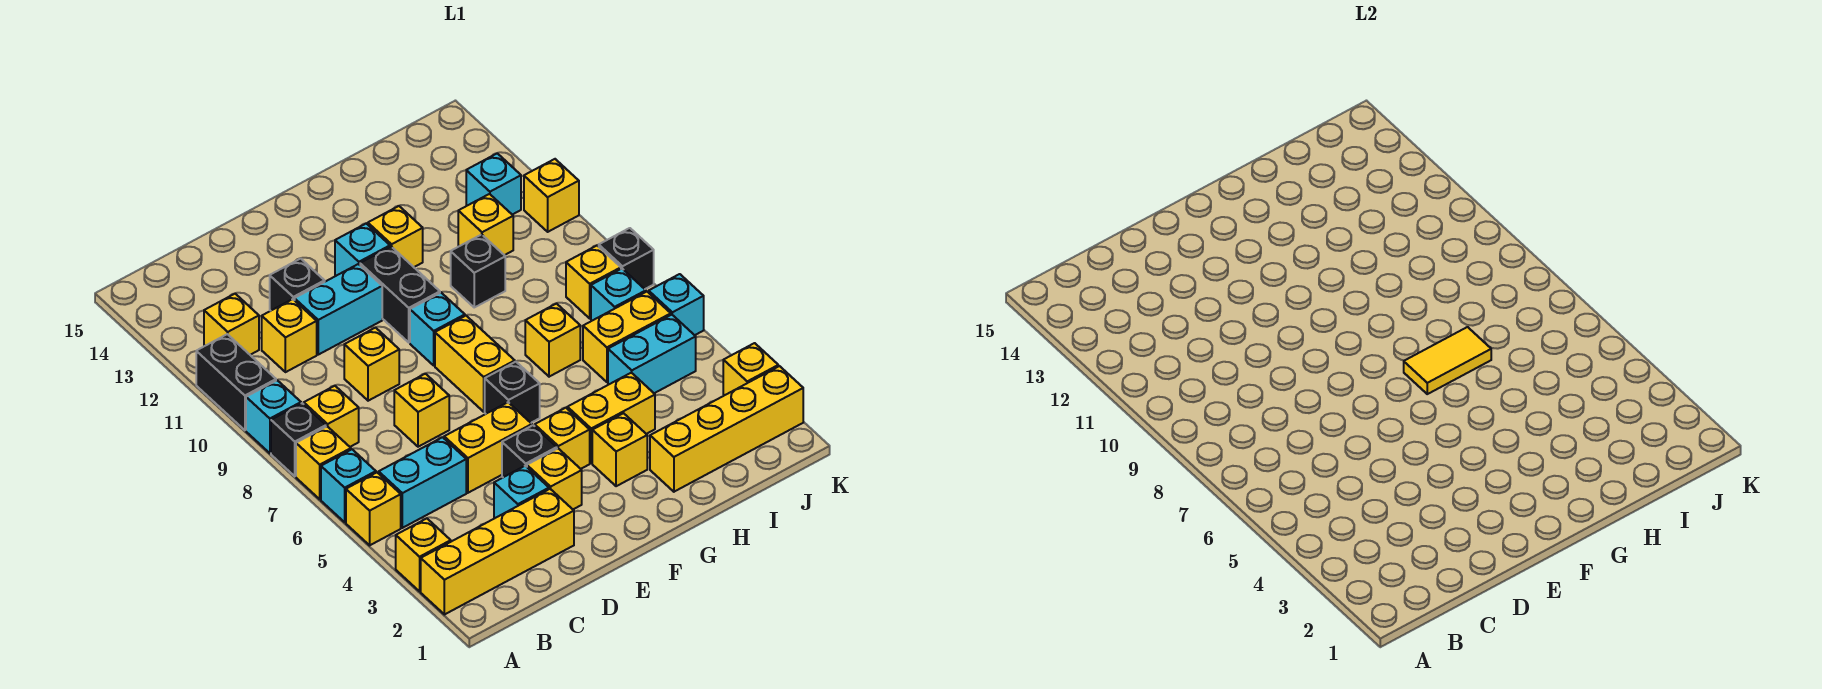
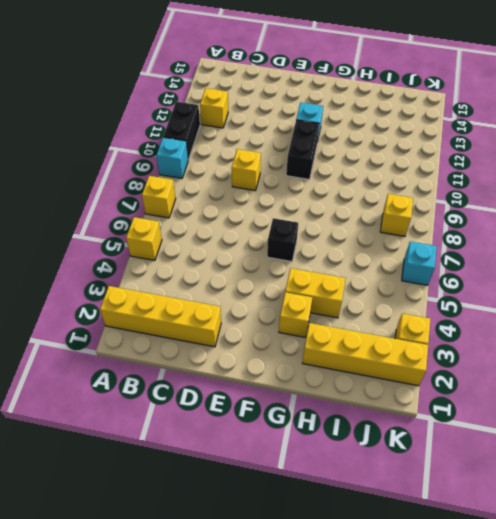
none -> yellow brick A3 level 1
none -> cyan brick A6 level 1
none -> black brick A8 level 1
none -> cyan brick B5:C5 level 1

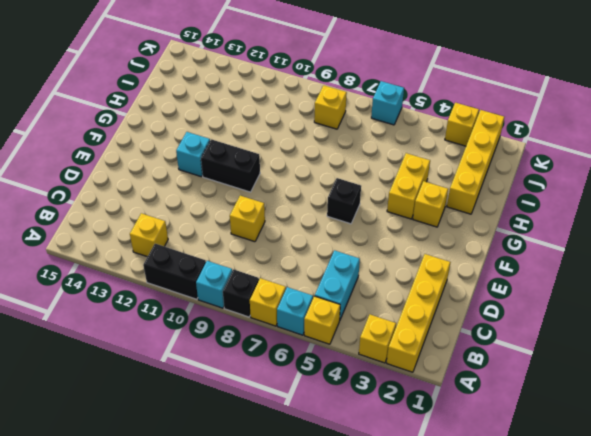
none -> yellow brick B8 level 1
none -> yellow brick C11 level 1
none -> cyan brick D3 level 1
none -> yellow brick D5:E5 level 1

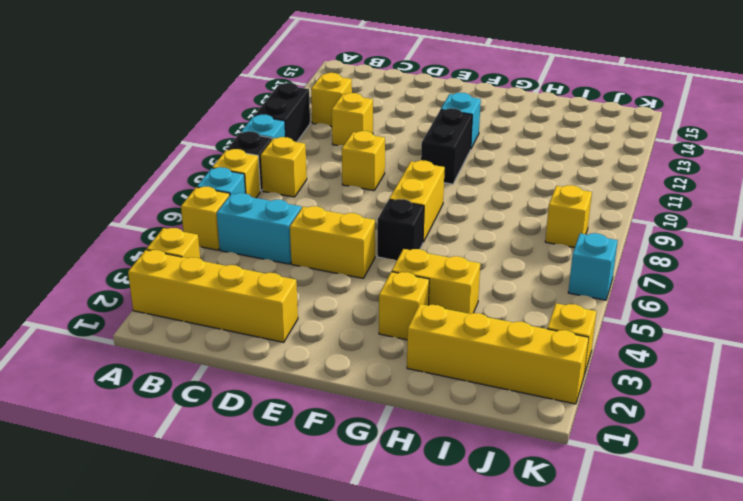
none -> cyan brick D3 level 1
none -> yellow brick D7 level 1
none -> cyan brick D11:E11 level 1
none -> black brick D12 level 1

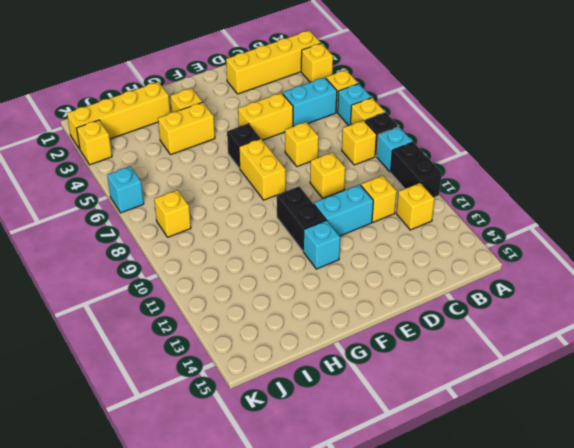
none -> cyan brick D3 level 1
none -> black brick D12 level 1
none -> yellow brick E3 level 1
none -> black brick E4 level 1

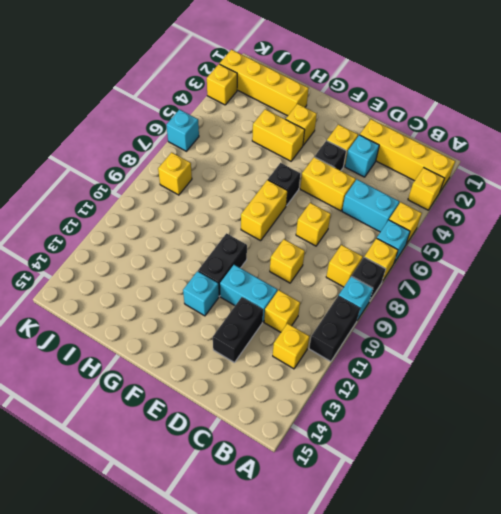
black brick D12:D13 level 1 -> black brick D12 level 1
none -> yellow brick F4 level 1
none -> cyan brick F9 level 1
none -> yellow brick G12 level 1
none -> yellow brick H7 level 1

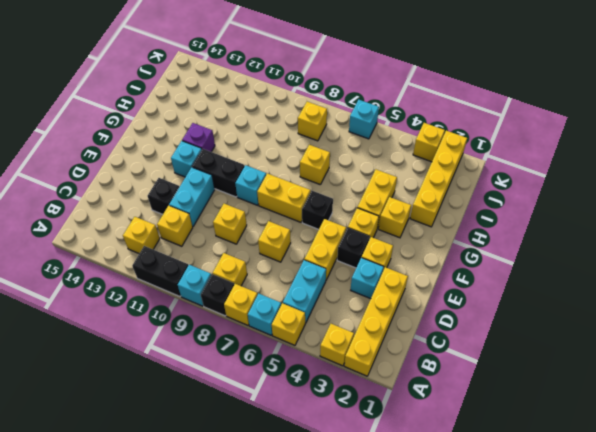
purple brick G12 level 1 -> yellow brick G12 level 1
none -> black brick H10 level 1
none -> cyan brick I5:J5 level 1
none -> yellow brick I6:J6 level 1
none -> yellow brick I11 level 1

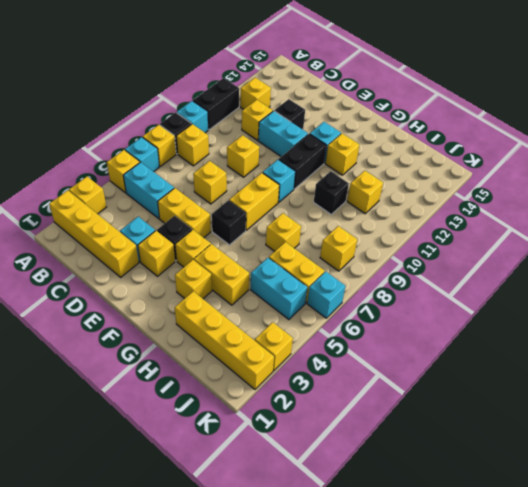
none -> cyan brick J7 level 1
none -> cyan brick J12 level 1
none -> black brick K8 level 1
none -> yellow brick K11 level 1

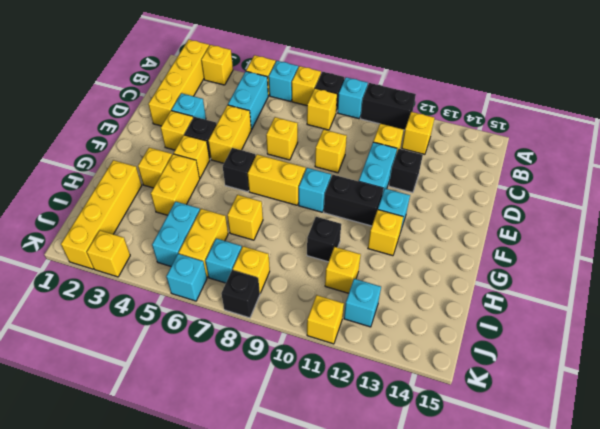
none -> yellow tile G7:H7 level 2

